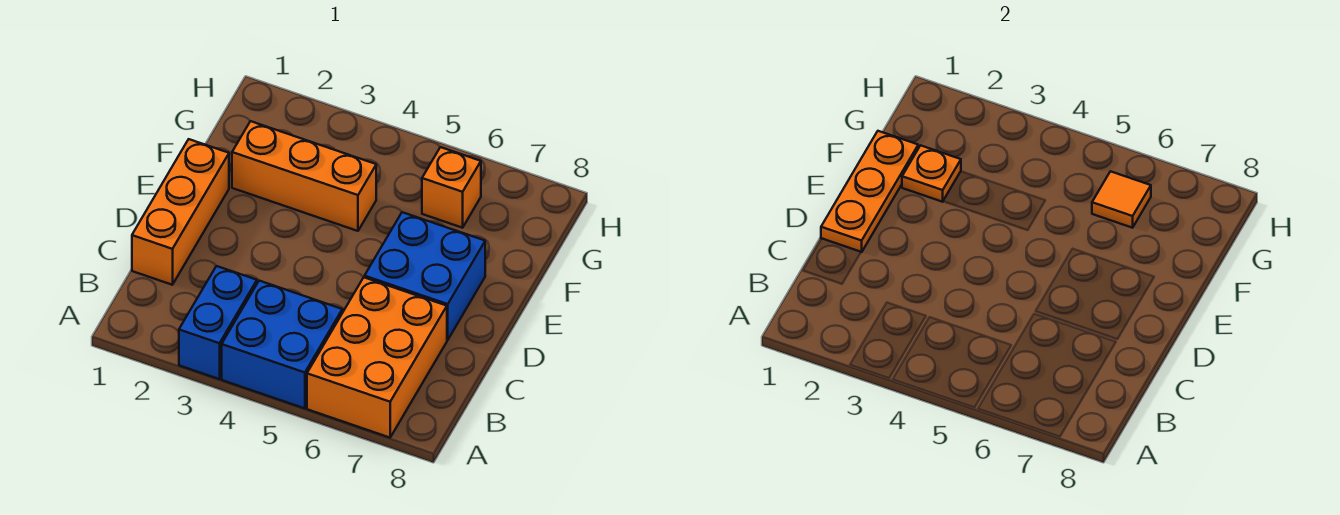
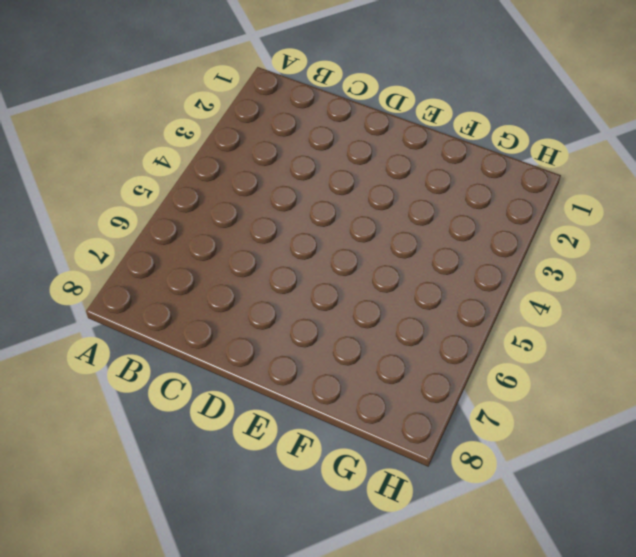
none -> blue brick A3:B3 level 1
none -> blue brick A4:B5 level 1

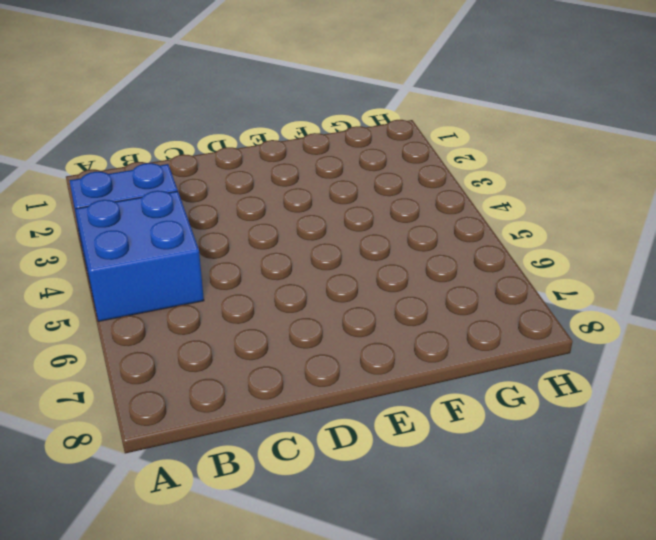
none -> orange brick A6:C7 level 1
none -> orange brick C1:E1 level 1

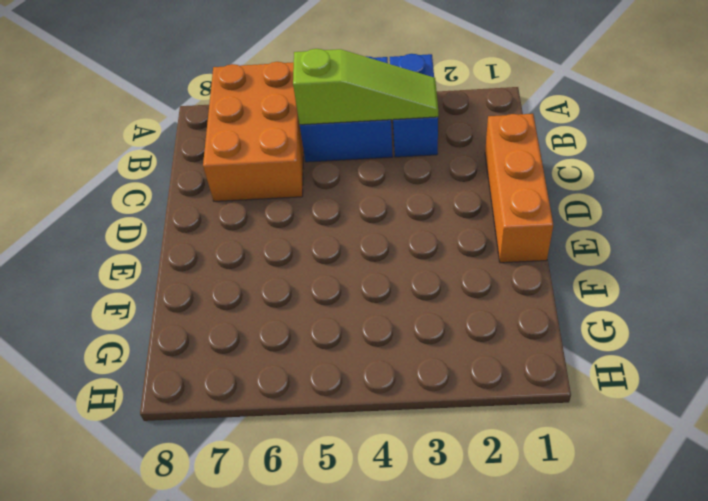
lime slope B3:B5 level 2 top 5 -> none
none -> blue brick D6:E7 level 1
none -> orange brick F2:F4 level 1

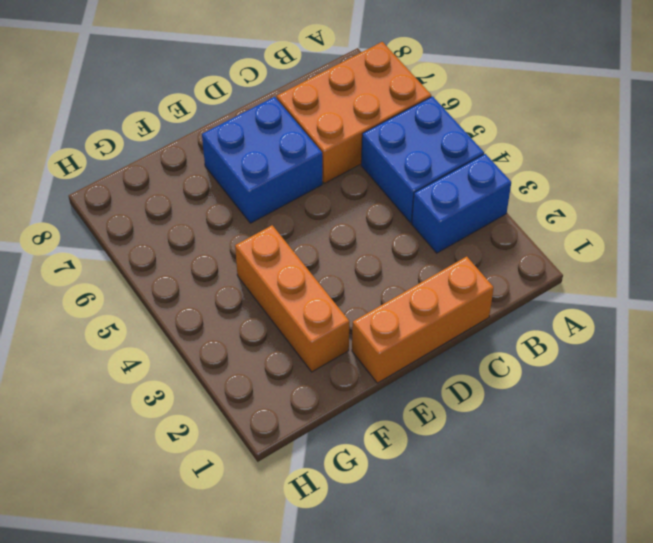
none -> orange brick G6 level 1
none -> orange plate D1:F1 level 2

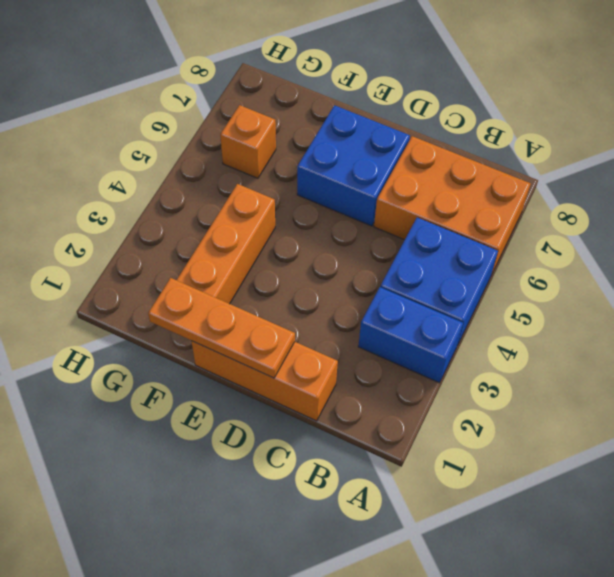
none -> orange plate F2 level 2
none -> orange tile G6 level 2

